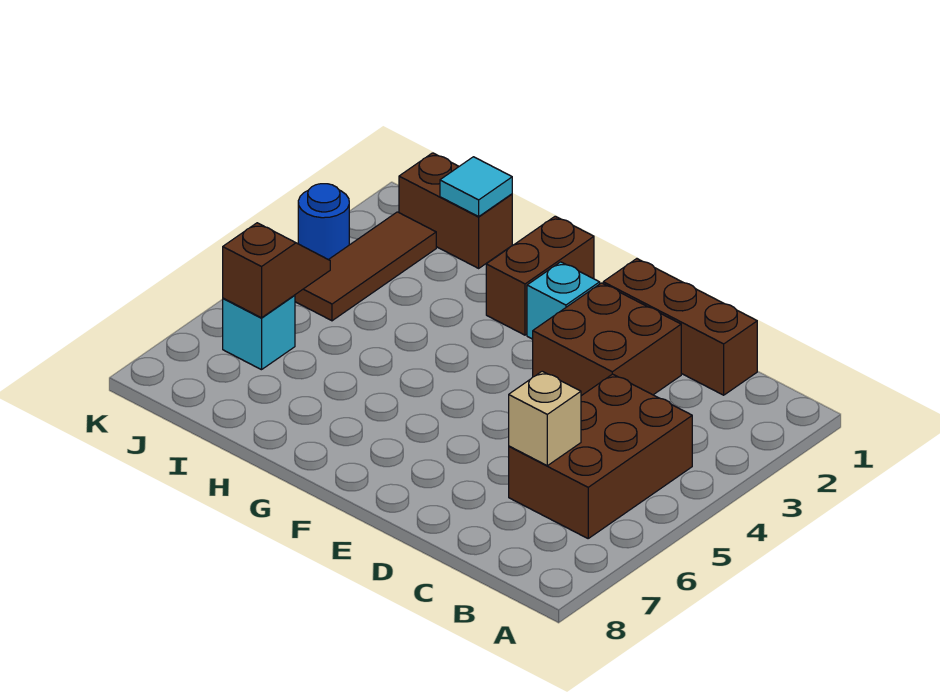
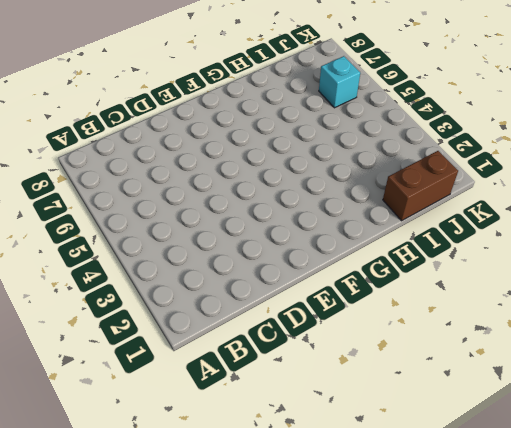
none -> brown brick B4:C6 level 1
none -> brown brick C1:E1 level 1
none -> brown brick D2:E3 level 1

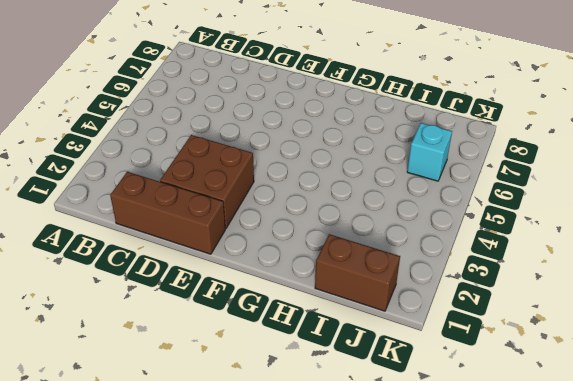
none -> brown brick B4:C6 level 1
none -> cyan brick F2 level 1
none -> brown brick G1:G2 level 1

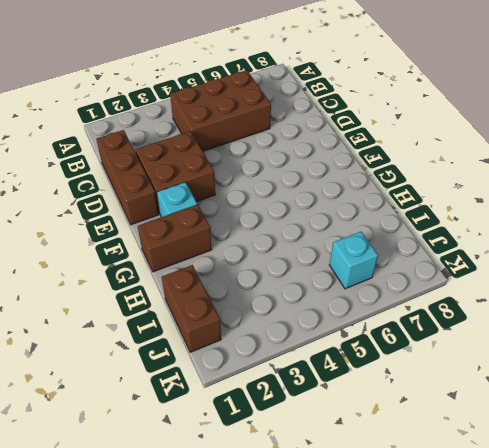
none -> brown tile J2:J4 level 1
none -> blue round brick K3 level 1
none -> tan brick C6 level 2

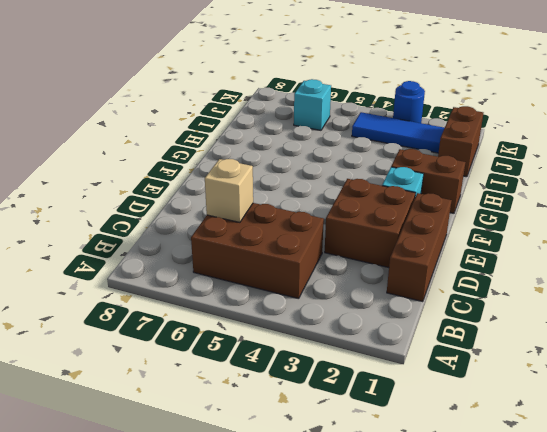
blue tile J2:J4 level 1 -> brown tile J2:J4 level 1
none -> cyan tile I1 level 2
none -> brown slope J5:J6 level 2 top 6

